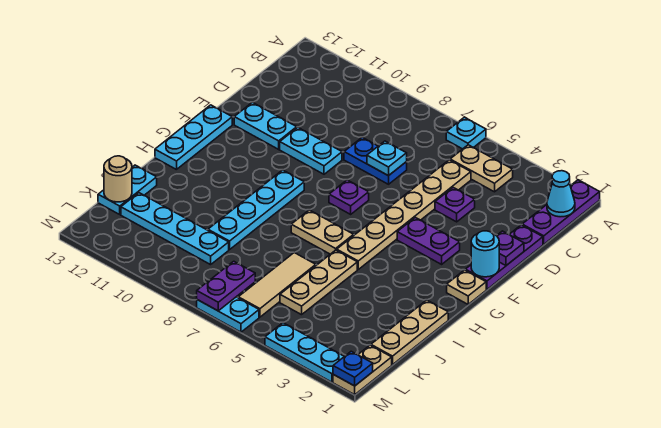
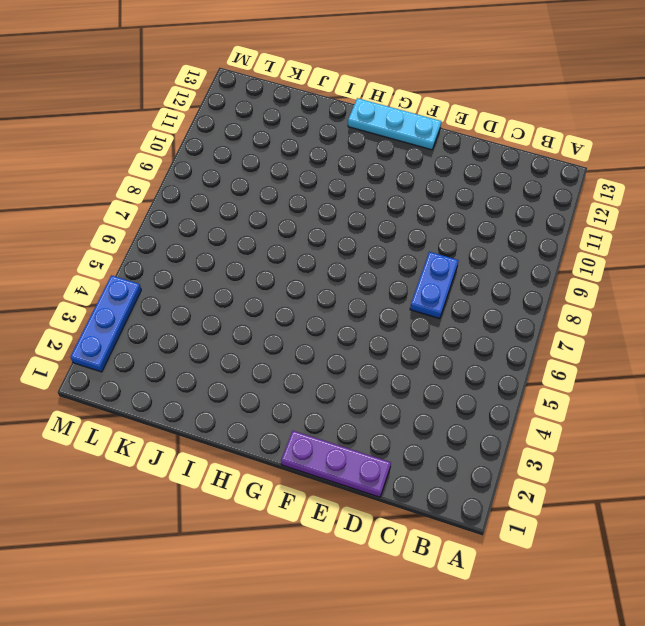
blue plate M2:M4 level 1 -> cyan plate M2:M4 level 1
none -> purple plate A1:C1 level 1
none -> cyan plate A6 level 1
none -> tan plate B4:B5 level 1
none -> tan plate C5:H5 level 1

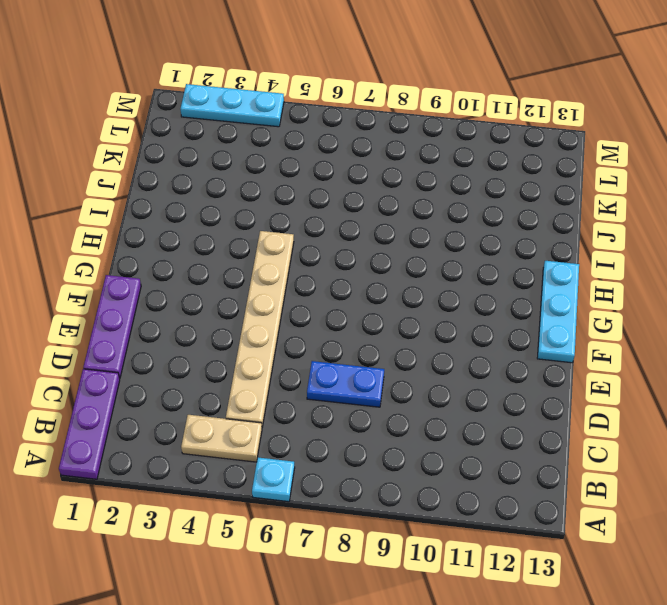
none -> purple plate D4 level 1
none -> cyan plate E9:E10 level 1
none -> cyan plate E11:E12 level 1
none -> purple plate F3:F4 level 1

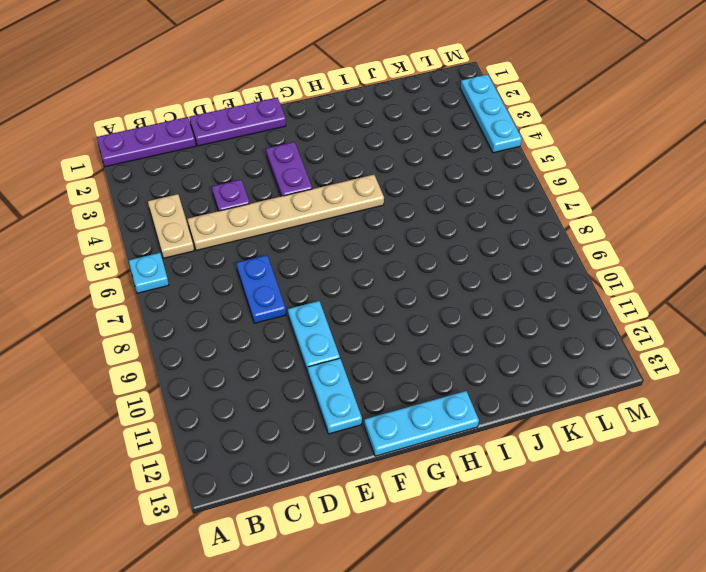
none -> purple plate F7 level 1
none -> tan plate G1 level 1
none -> cyan plate G9:J9 level 1
none -> tan plate H6:H7 level 1

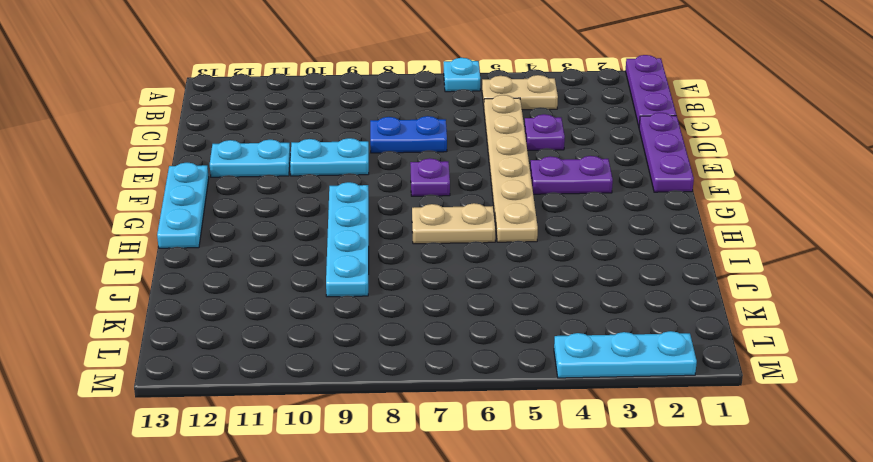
none -> tan plate G1 level 1
none -> tan plate I1:K1 level 1
none -> tan plate I5:K5 level 1
none -> tan tile J6:L6 level 1

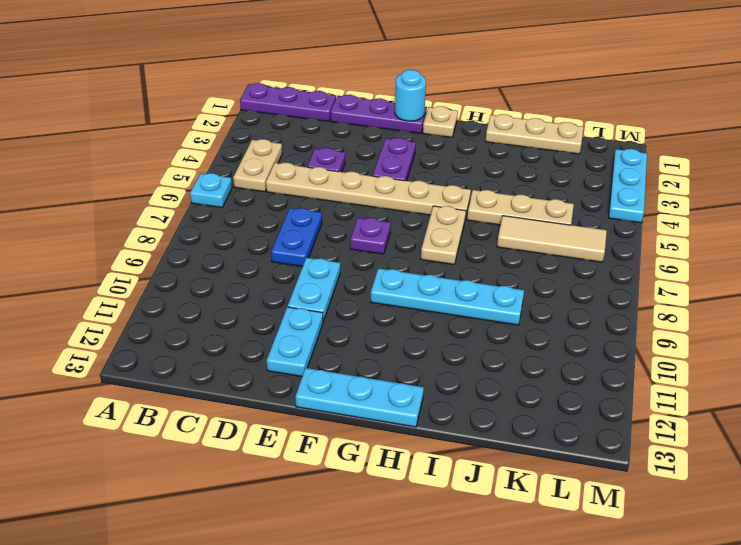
none -> cyan plate J13:K13 level 1
none -> cyan plate K9:K12 level 1
none -> tan plate L1:M1 level 1
none -> cyan plate M6:M7 level 1

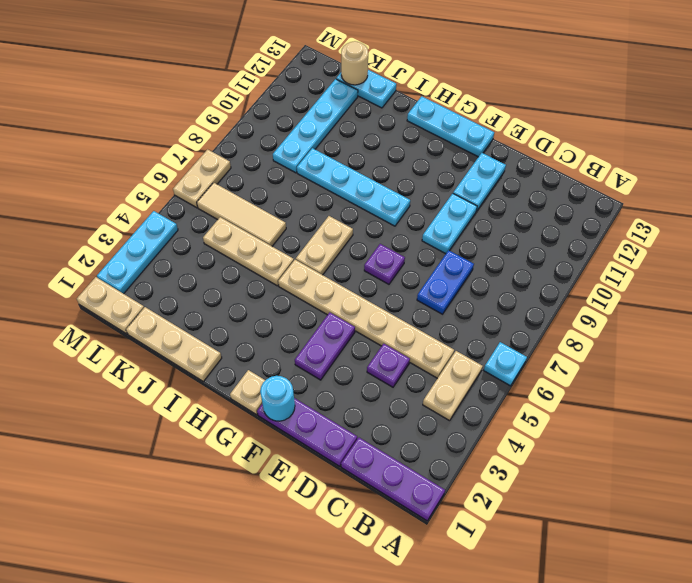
tan plate M6:M7 level 1 -> cyan plate M6:M7 level 1
none -> cyan cone B1 level 2
none -> cyan plate D7 level 2
none -> purple plate E1 level 2
none -> purple plate L7:M7 level 2

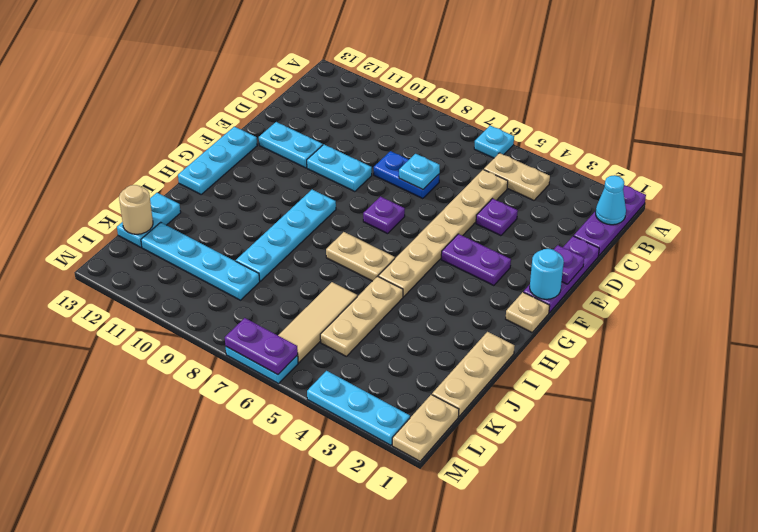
purple plate M6:M7 level 2 -> purple plate L7:M7 level 2
none -> blue plate M1 level 2

